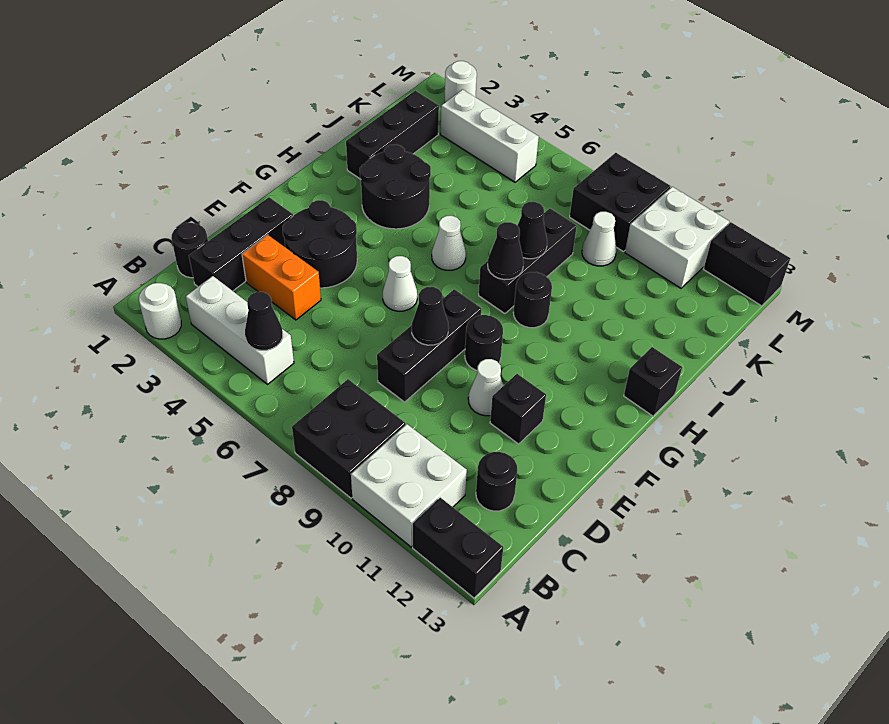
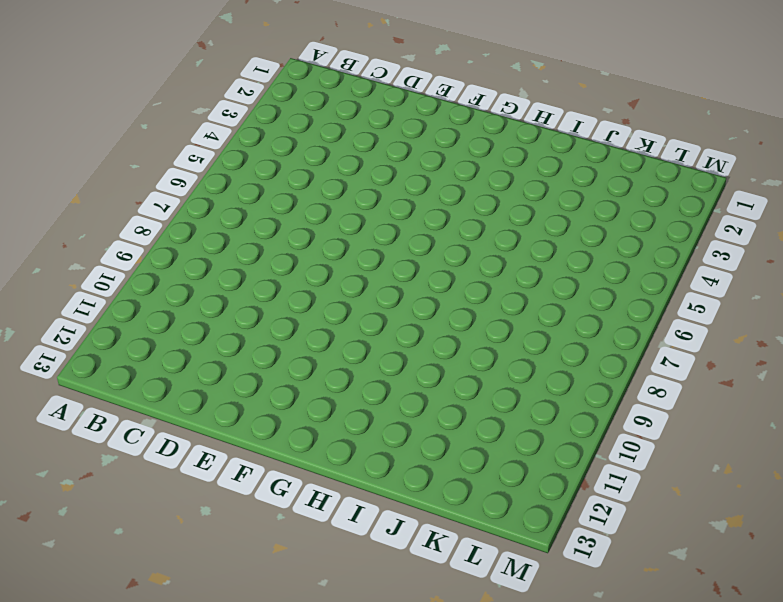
none -> white round brick A2 level 1
none -> black brick A8:B9 level 1
none -> white brick A10:B11 level 1
none -> black brick A12:A13 level 1

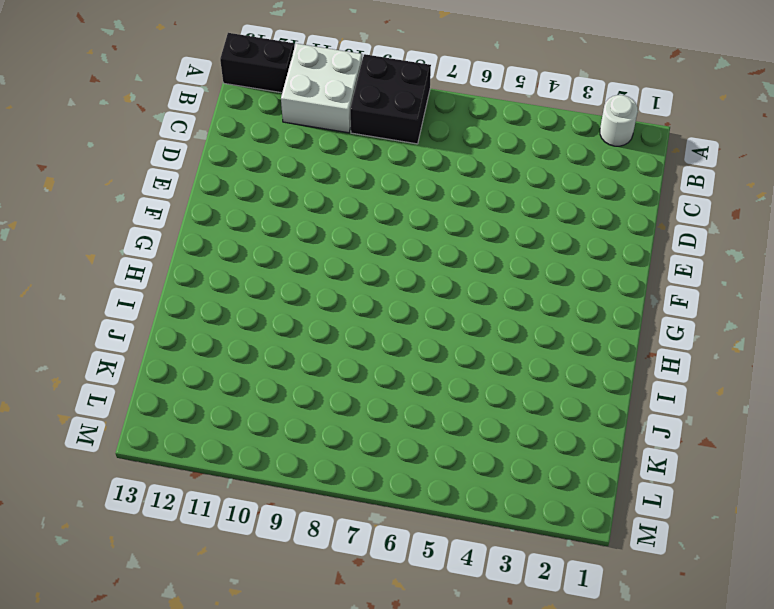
none -> white brick B3:B5 level 1
none -> black round brick C1 level 1
none -> black brick C2:E2 level 1
none -> black round brick C12 level 1

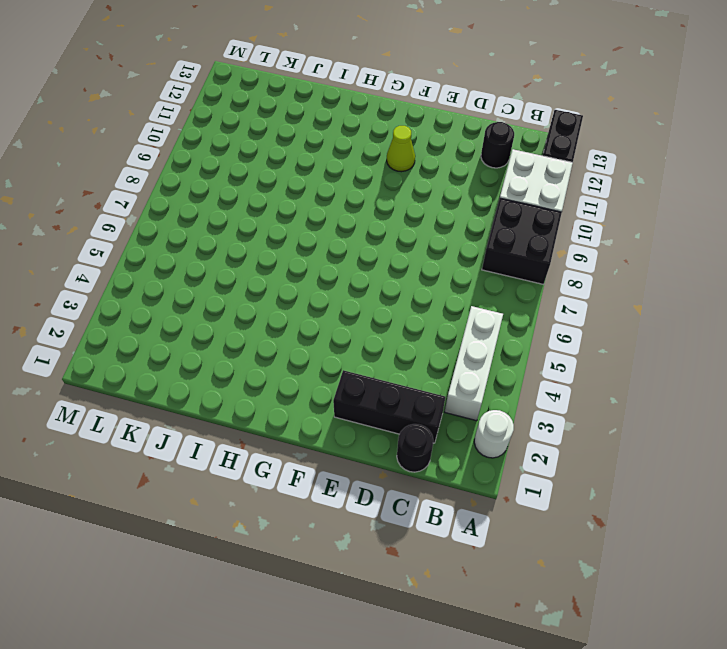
lime cone F11 level 1 -> none
none -> orange brick D3:D4 level 1
none -> black brick D8:F8 level 1
none -> black round brick E3:F4 level 1
none -> white cone E10 level 1

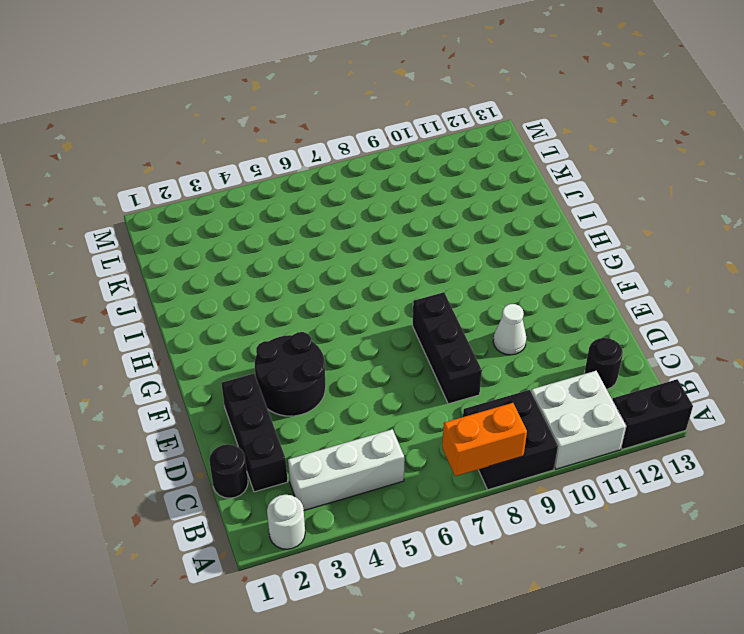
orange brick A7:A8 level 2 -> orange brick D3:D4 level 1
none -> black brick E11 level 1
none -> white cone F6 level 1
none -> black round brick F9 level 1
none -> black round brick H3:I4 level 1

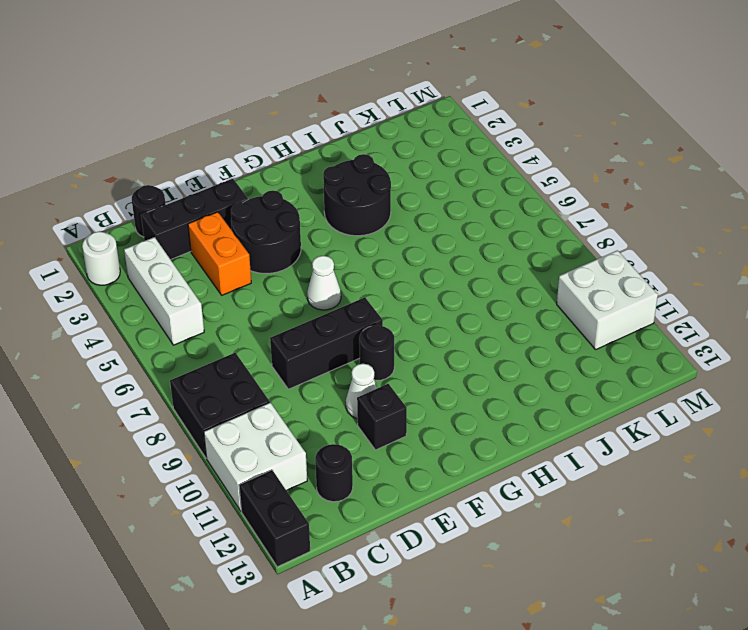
none -> white cone H6 level 1
none -> black brick H8:J8 level 1
none -> black round brick H9 level 1
none -> black brick H13 level 1

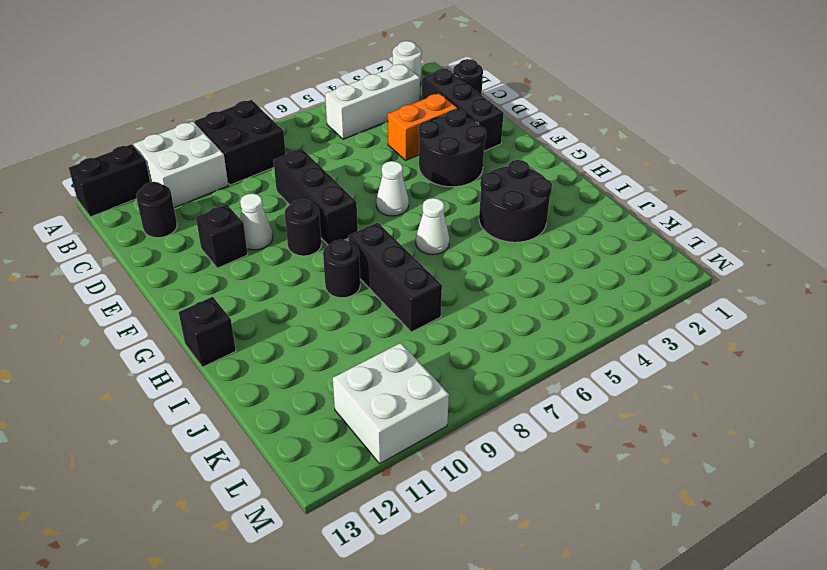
none -> black brick I2:K2 level 1
none -> white cone K9 level 1
none -> white brick L3:L5 level 1
none -> black brick L8:M9 level 1

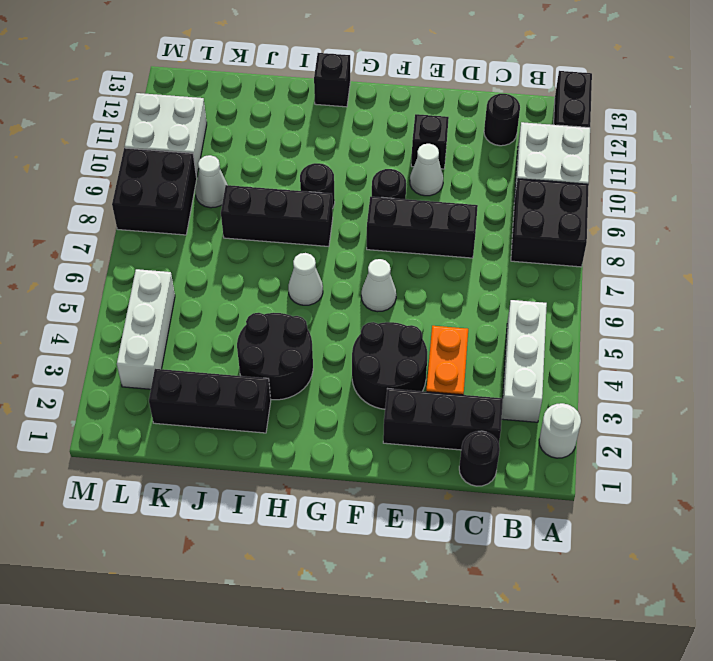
none -> white round brick M2 level 1
none -> black brick M12:M13 level 1
none -> black cone B5 level 2
none -> black cone E8 level 2

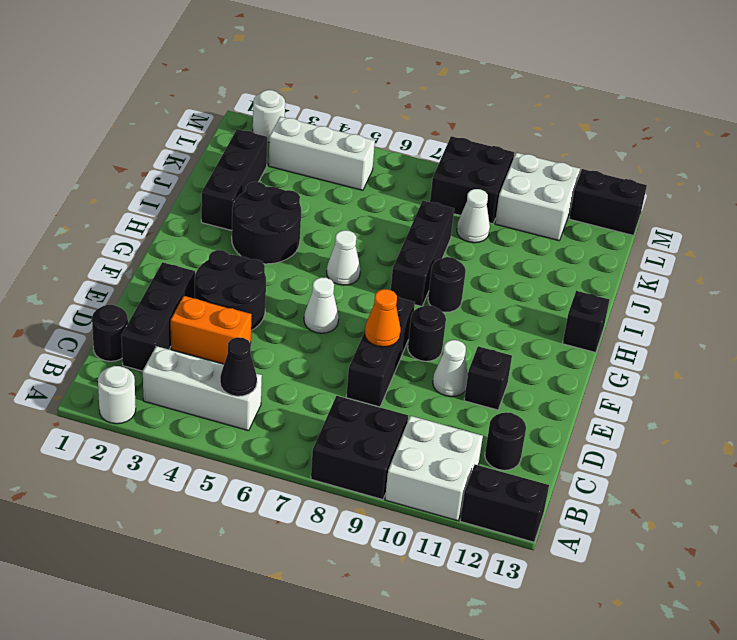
orange cone E8 level 2 -> black cone E8 level 2
none -> black cone H8 level 2
none -> black cone I8 level 2

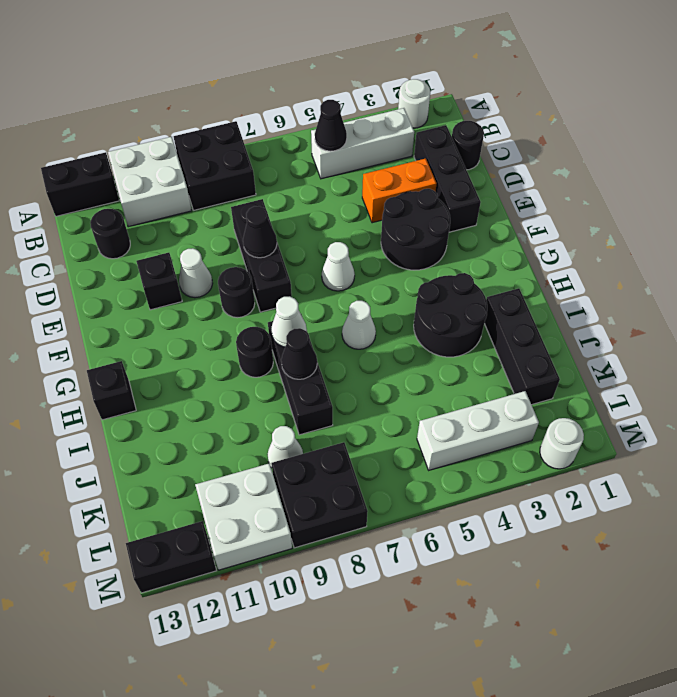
white cone H8 level 2 -> black cone H8 level 2

